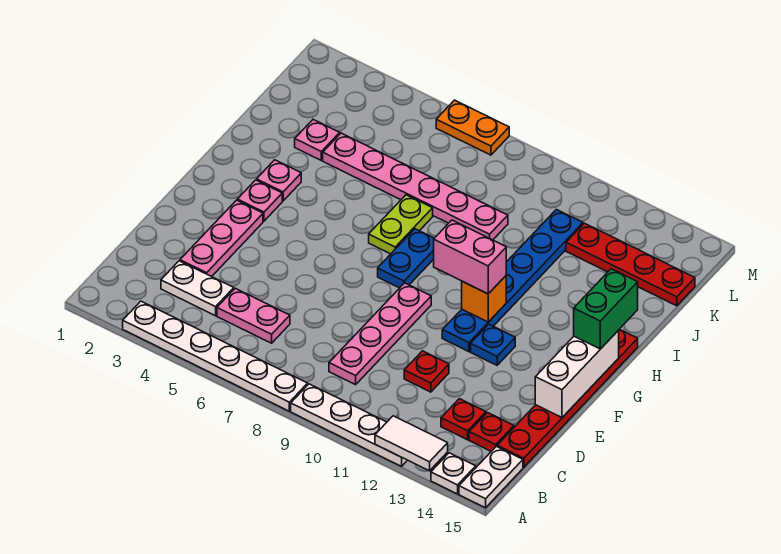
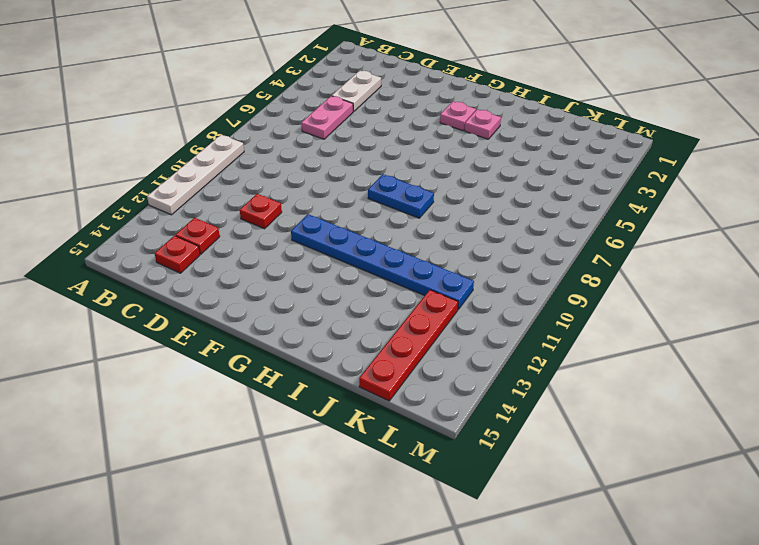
none -> white plate A3:A8 level 1
none -> white plate A14 level 1
none -> white plate A15:B15 level 1

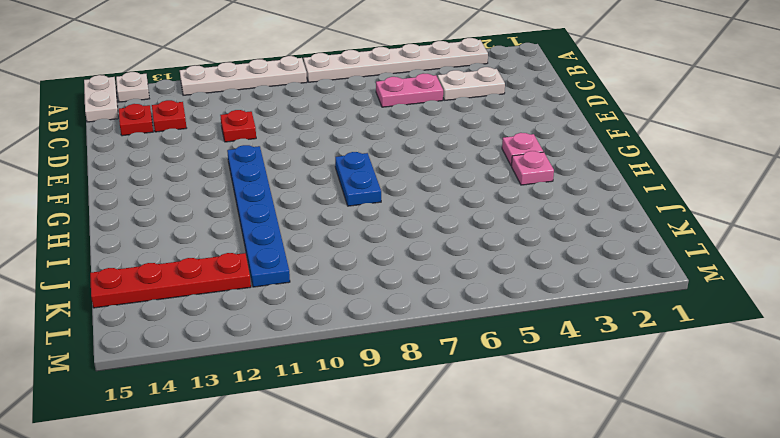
none -> pink plate C9:F9 level 1
none -> red plate C15:H15 level 1
none -> pink plate D3:F3 level 1

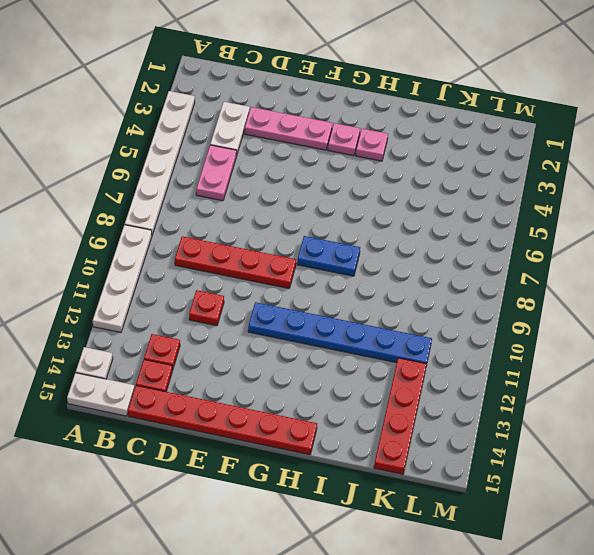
red plate C9:F9 level 1 -> pink plate C9:F9 level 1
none -> blue plate F12 level 1
none -> lime plate H7:I7 level 1
none -> pink plate J3 level 1

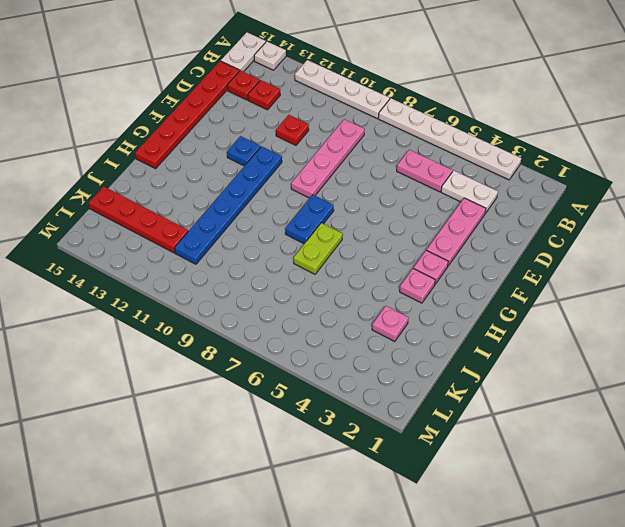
none -> pink plate J4:J9 level 1
none -> orange plate M6:M7 level 1
none -> white tile A12:A13 level 2

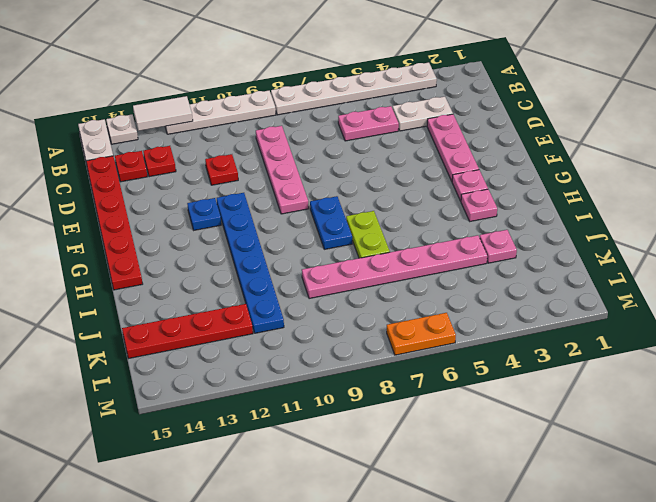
none -> white brick E15:G15 level 2
none -> orange brick G11 level 2
none -> pink brick G10:G11 level 3

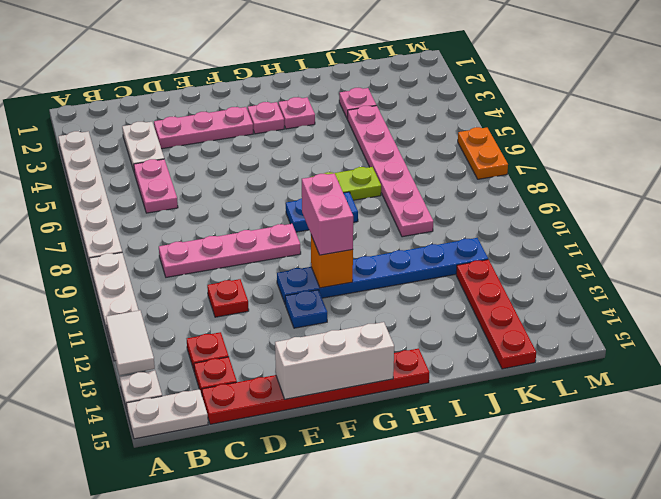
none -> green brick G15:H15 level 3

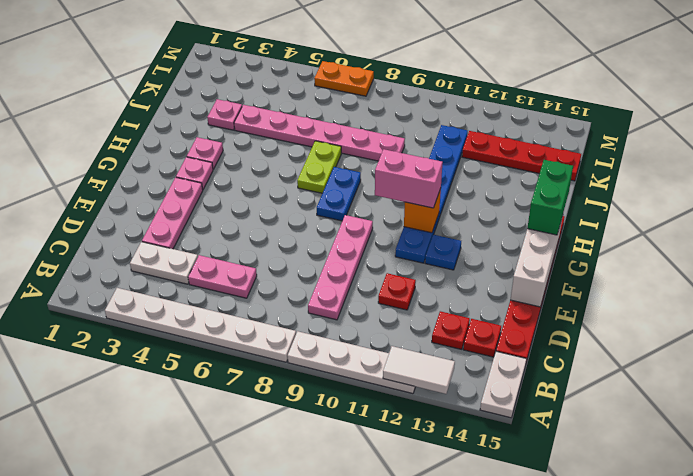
none -> white plate A14 level 1

